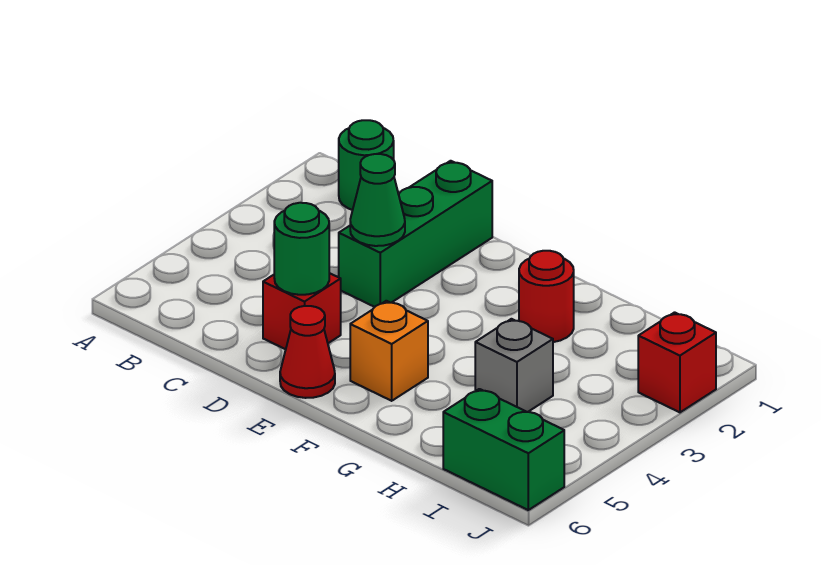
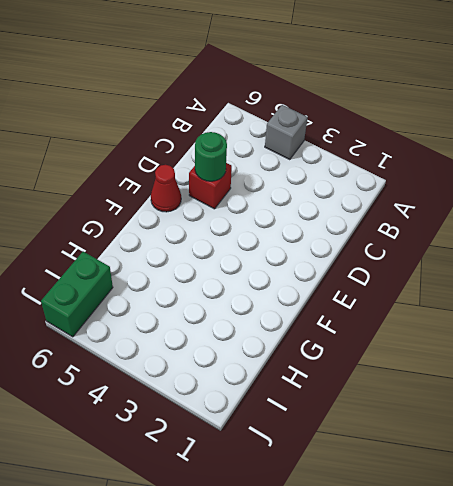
grey brick A4 level 1 -> grey brick H4 level 1
none -> green round brick B1 level 1
none -> green brick D1:D3 level 1

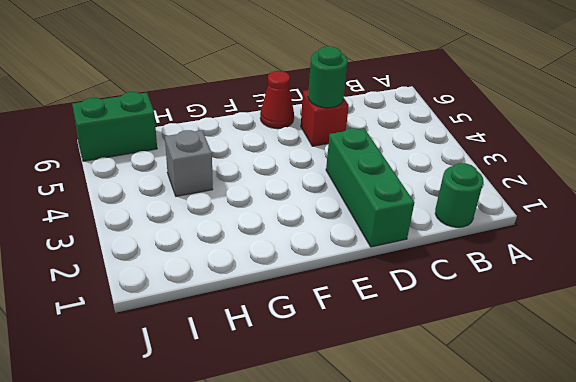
none -> orange brick F5 level 1
none -> red round brick G2 level 1

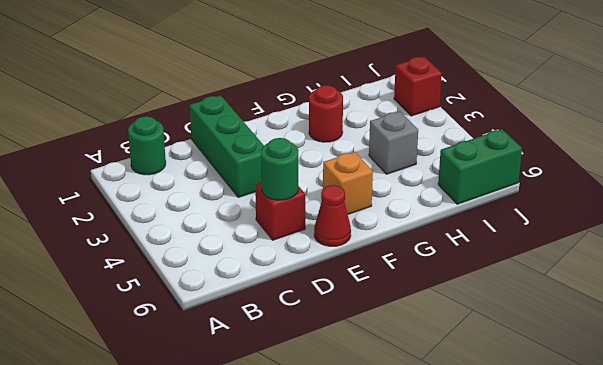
none -> green cone D3 level 2

